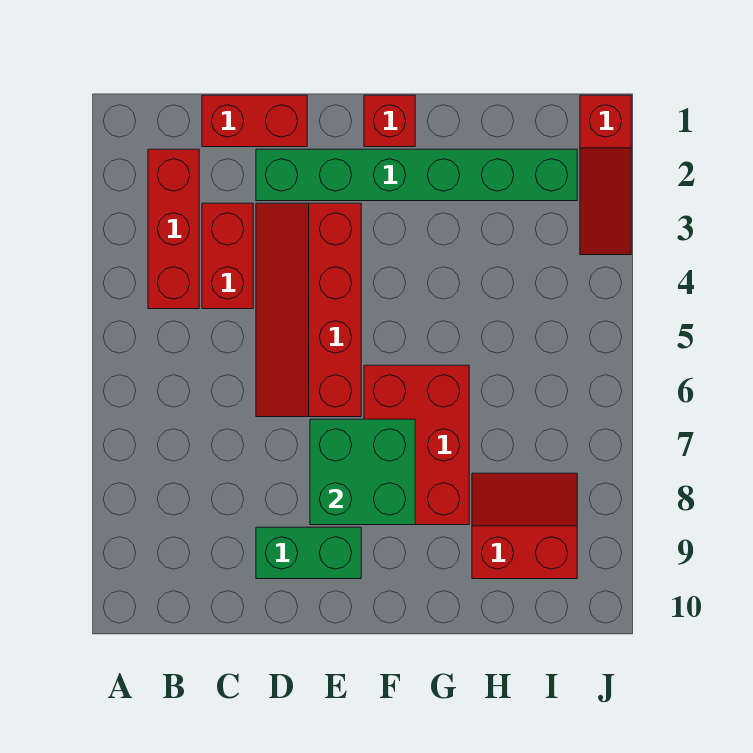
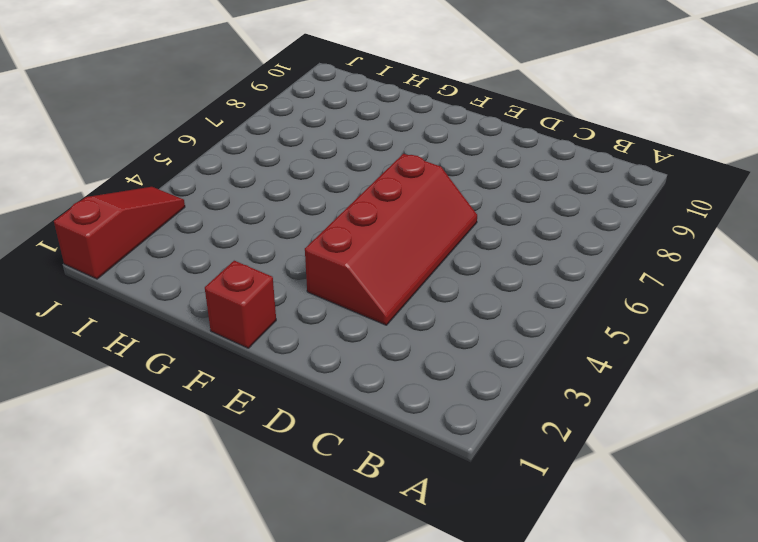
none -> red brick B2:B4 level 1
none -> red brick C1:D1 level 1

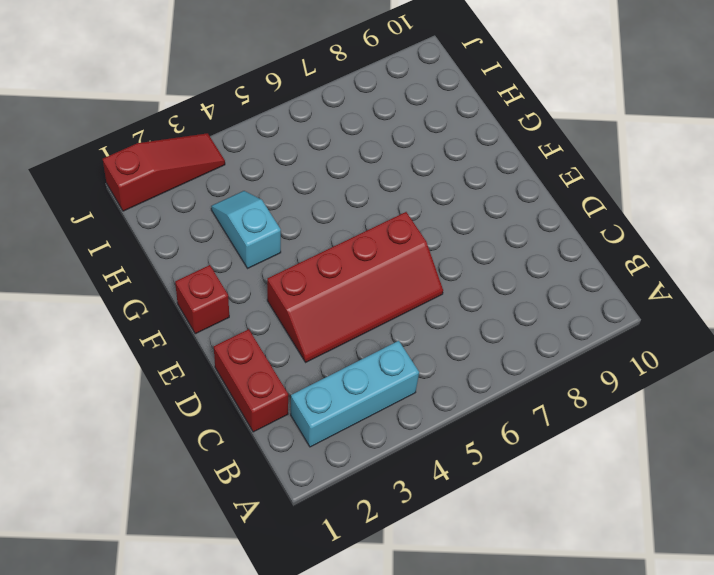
cyan brick B2:B4 level 1 -> red brick B2:B4 level 1
cyan slope G3:H3 level 1 top G -> none
none -> red brick C3:C4 level 1
none -> green brick D2:I2 level 1

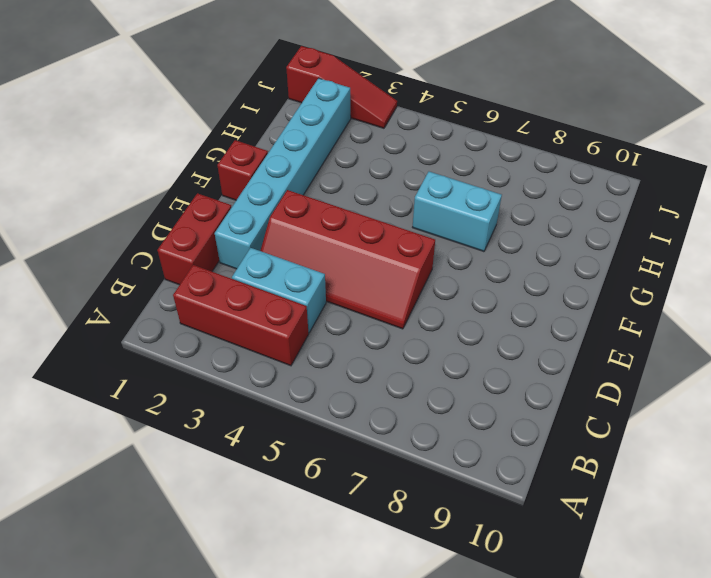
cyan brick C3:C4 level 1 -> red brick C3:C4 level 1
cyan brick D2:I2 level 1 -> green brick D2:I2 level 1
cyan brick G6:G7 level 1 -> red brick F6:G8 level 1
none -> green brick D9:E9 level 1
none -> red slope H8:I9 level 1 top 9

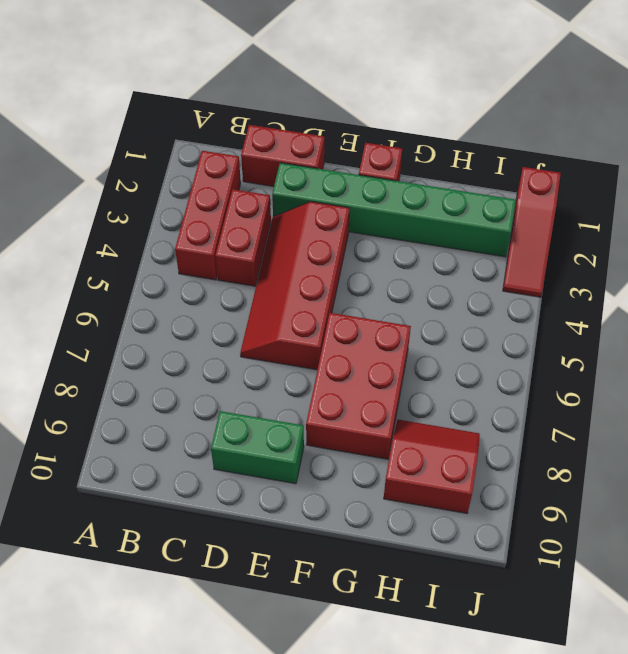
none -> green brick E7:F8 level 2

